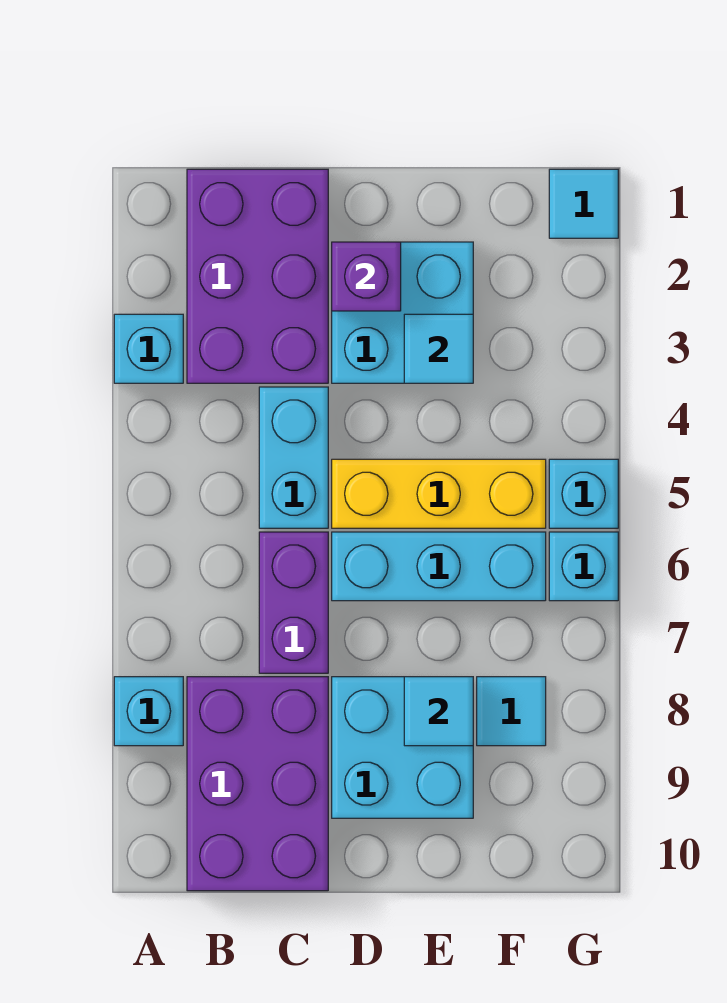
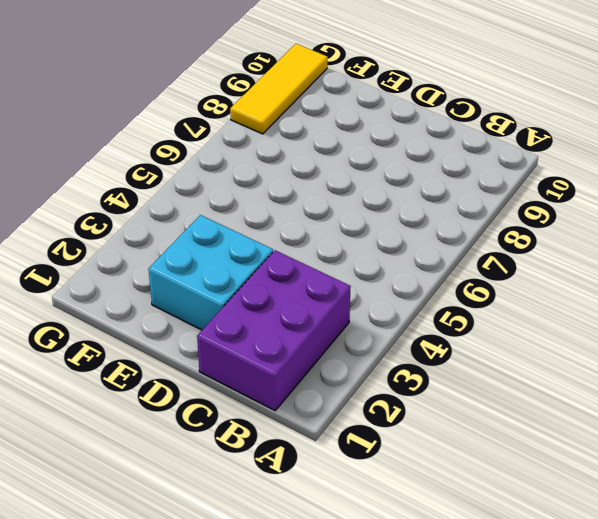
yellow tile G8:G10 level 1 -> none
none -> cyan brick A3 level 1
none -> cyan brick A8 level 1
none -> purple brick B8:C10 level 1

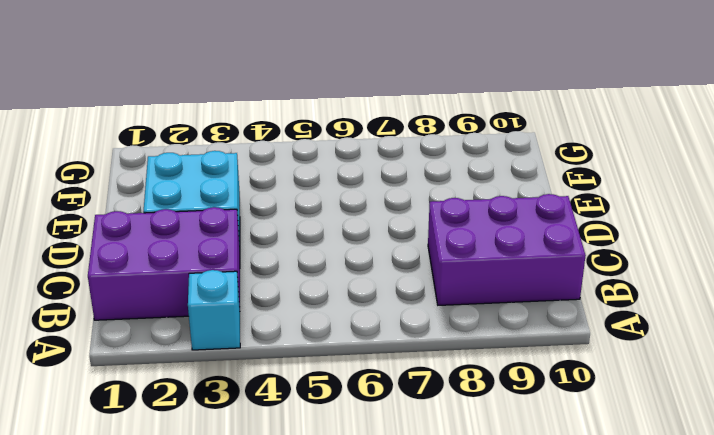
none -> cyan brick A8 level 1
none -> cyan brick C4:C5 level 1
none -> purple brick C6:C7 level 1

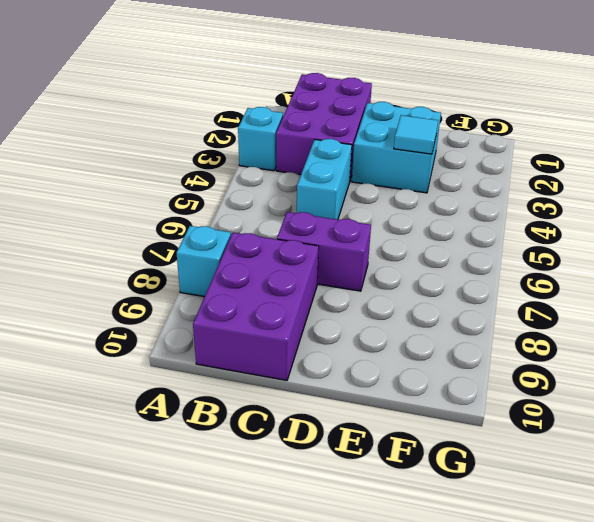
purple brick C7:D7 level 1 -> purple brick C6:C7 level 1
none -> yellow brick D5:F5 level 1
none -> cyan brick D6:F6 level 1
none -> cyan brick D8:E9 level 1

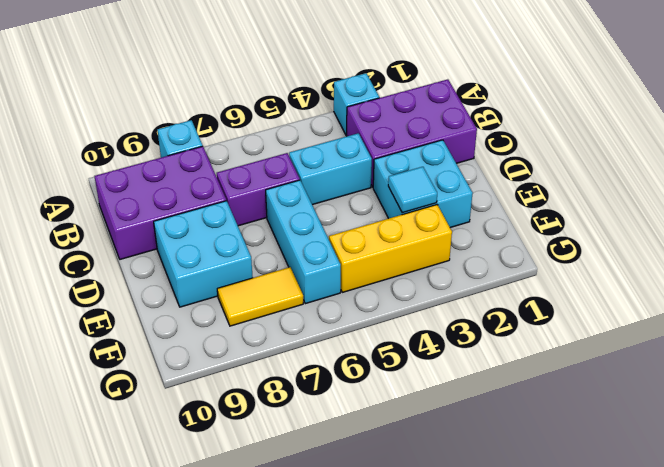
yellow brick F3:F5 level 1 -> yellow brick D5:F5 level 1
yellow tile F7:F8 level 1 -> cyan tile F8 level 1
none -> cyan tile G1 level 1
none -> cyan brick G5 level 1
none -> cyan brick G6 level 1

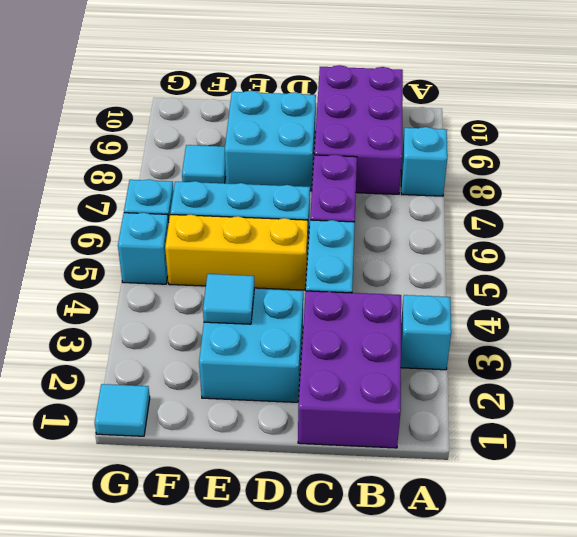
none -> purple brick D2 level 2
none -> cyan tile E8 level 2

